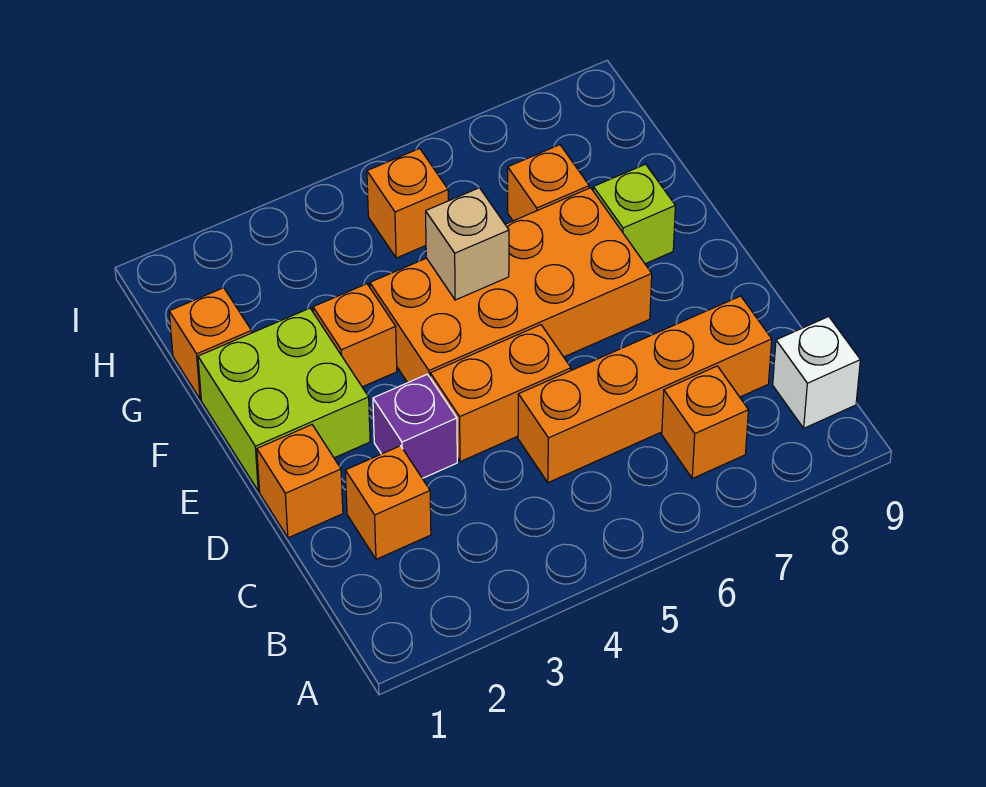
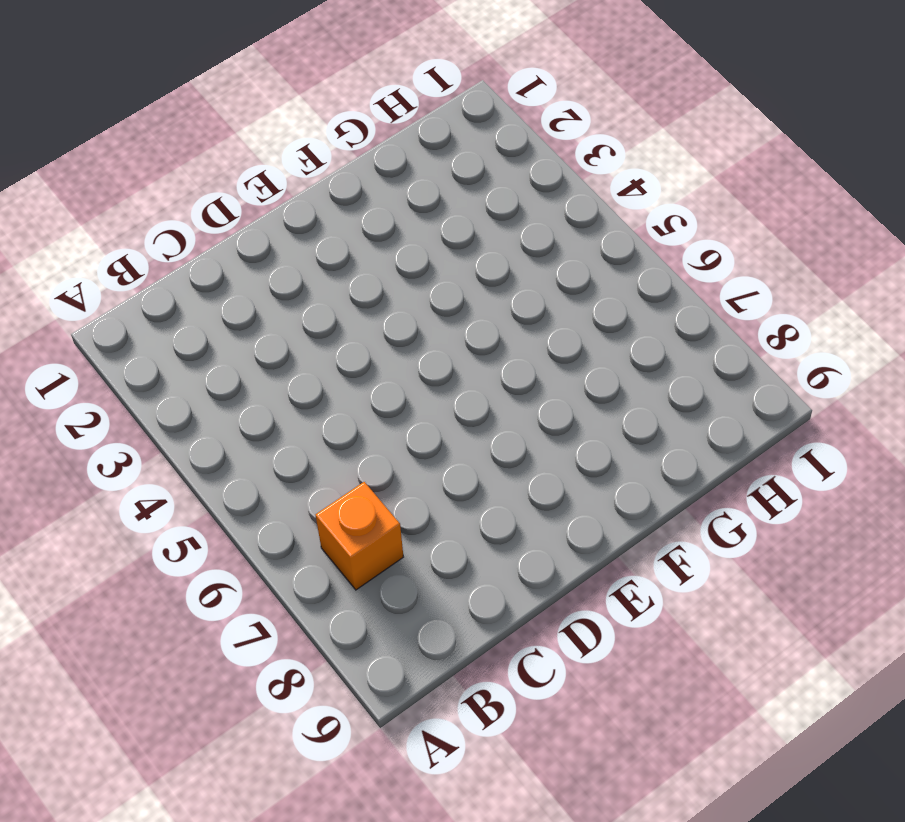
none -> white brick B9 level 1
none -> orange brick C2 level 1
none -> orange brick C5:C8 level 1

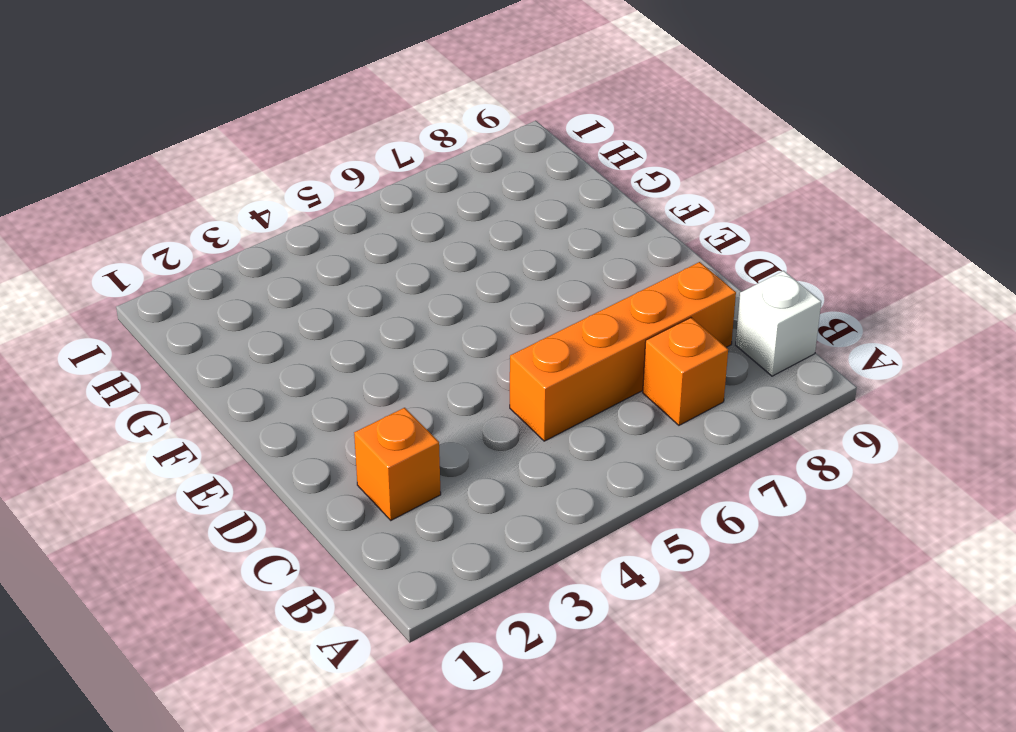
none -> orange brick D1 level 1
none -> purple brick D3 level 1
none -> orange brick D4:D5 level 1

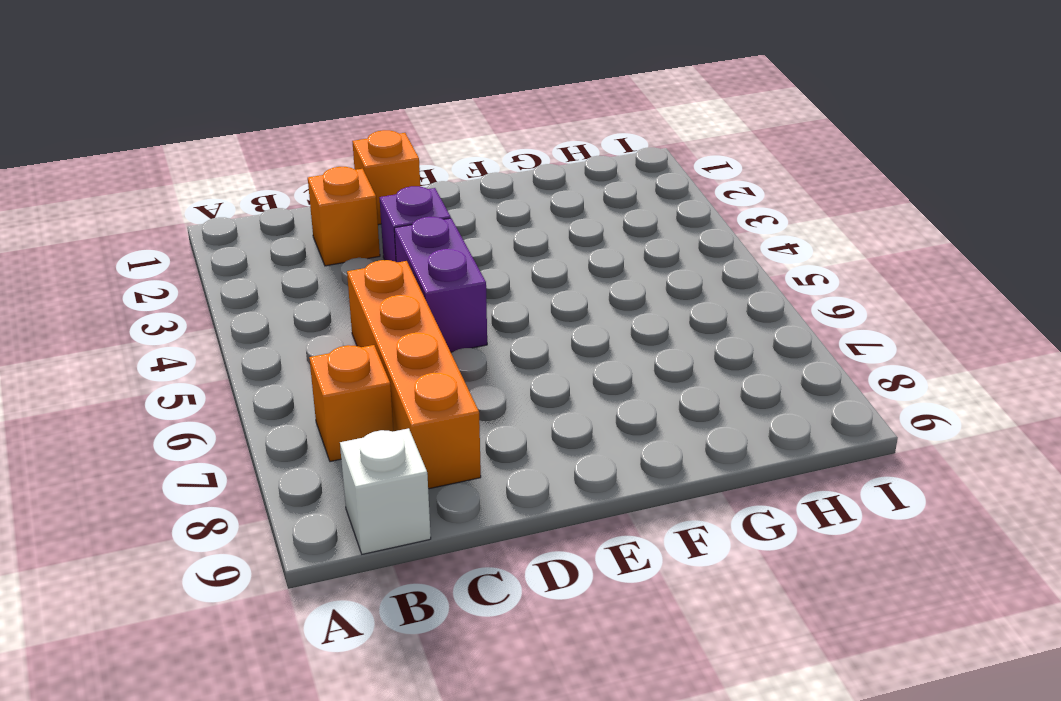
purple brick D4:D5 level 1 -> orange brick D4:D5 level 1
none -> lime brick E1:F2 level 1
none -> orange brick E4:F7 level 1
none -> orange brick F3 level 1

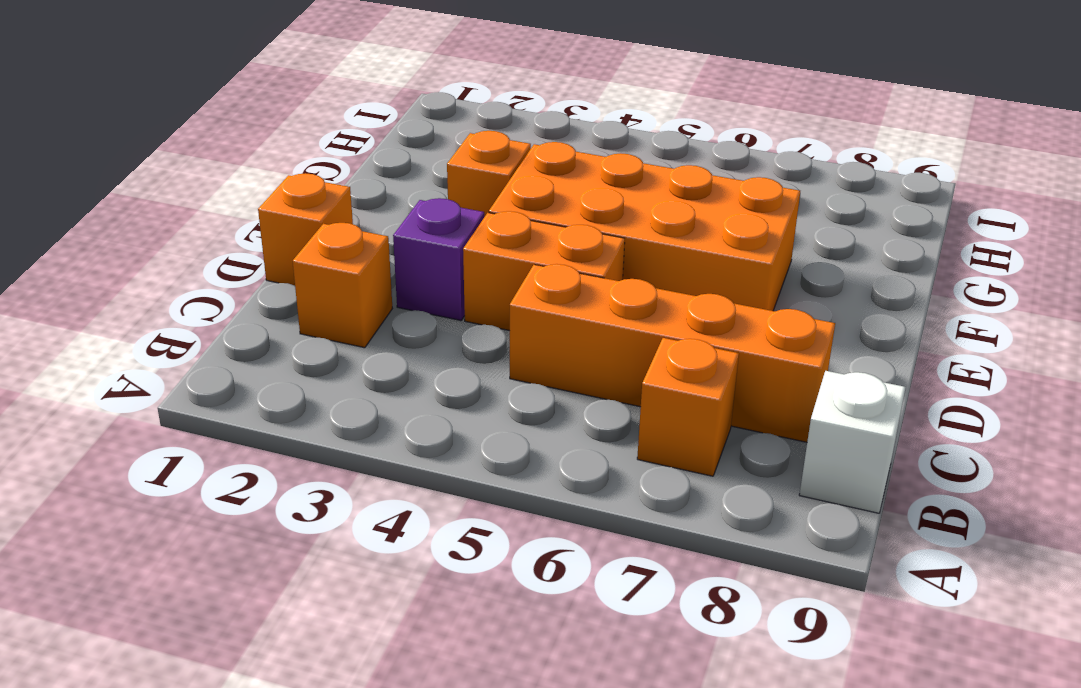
none -> lime brick E1:F2 level 1
none -> lime brick F8 level 1
none -> orange brick G1 level 1

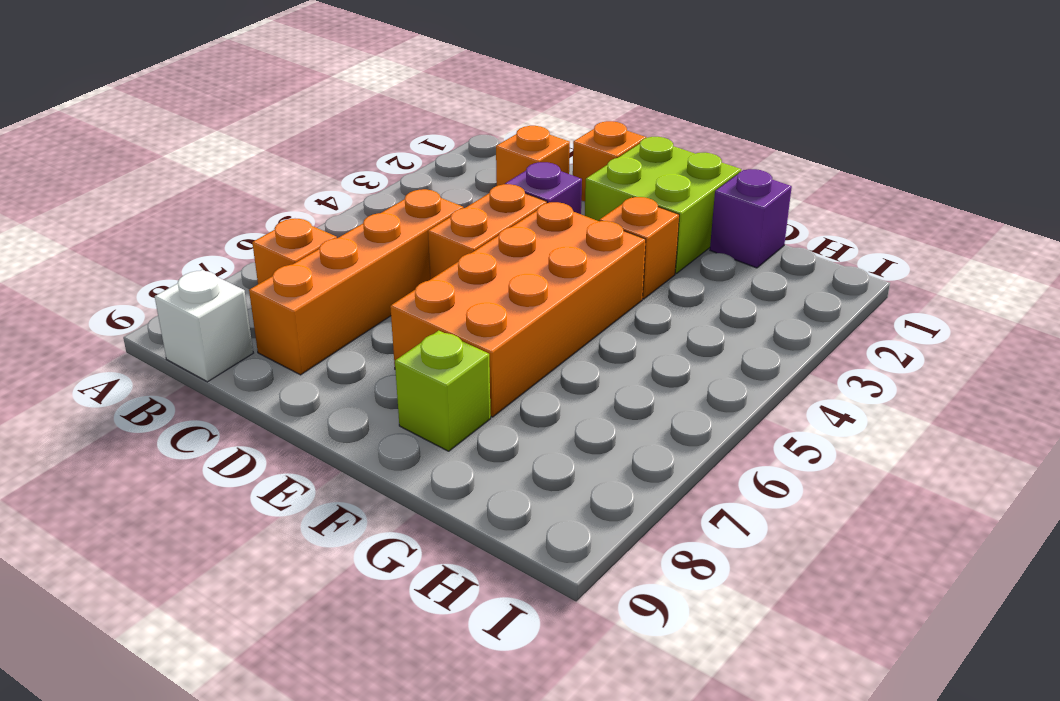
purple brick G1 level 1 -> orange brick G1 level 1
none -> orange brick G7 level 1
none -> orange brick H5 level 1
none -> tan brick F5 level 2

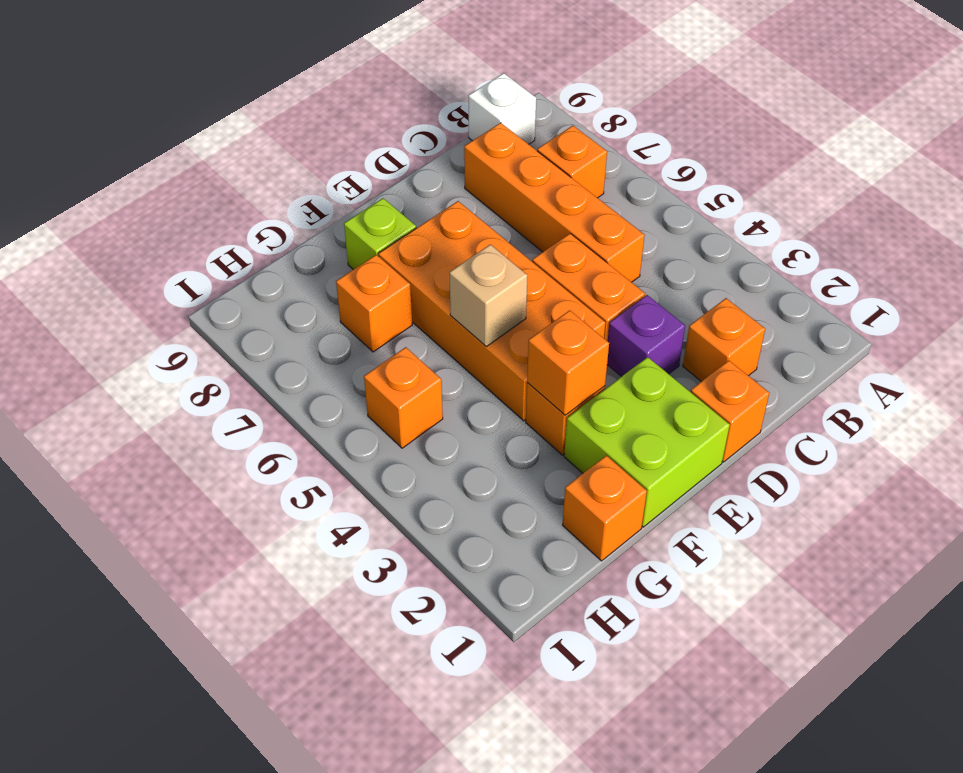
orange brick F3 level 2 -> none

